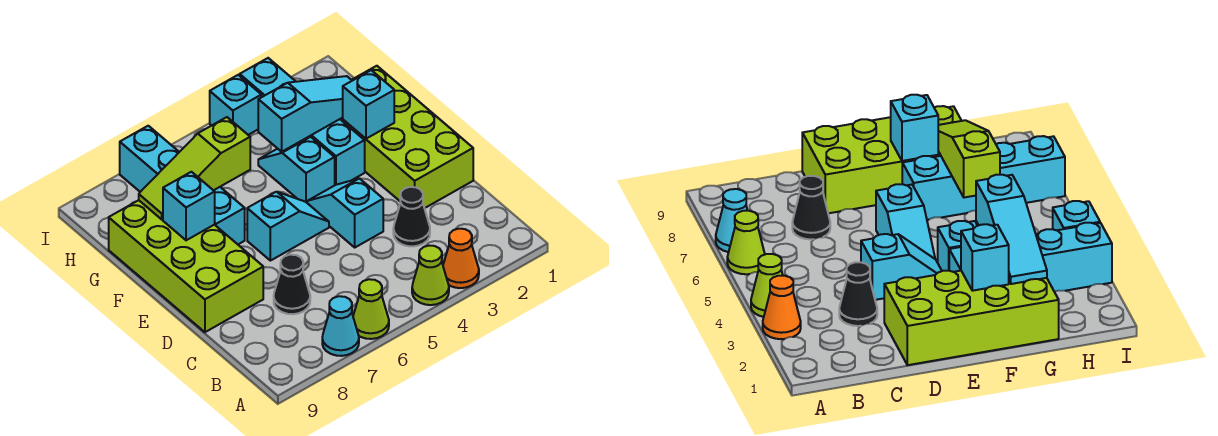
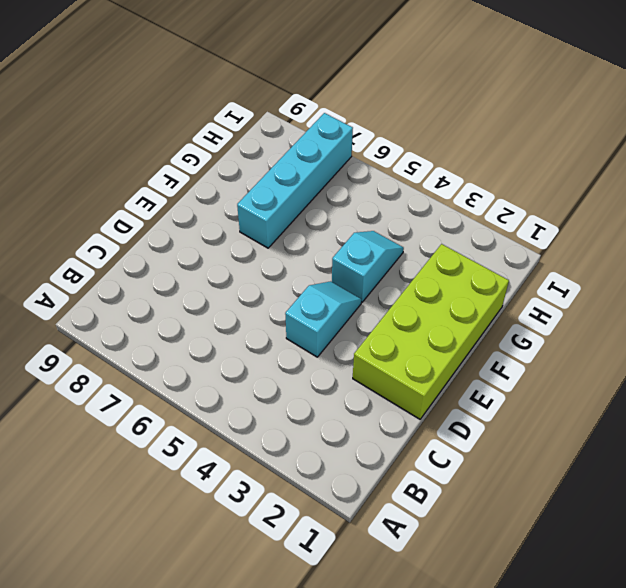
none -> orange cone A3 level 1
none -> lime cone A4 level 1
none -> lime cone A6 level 1

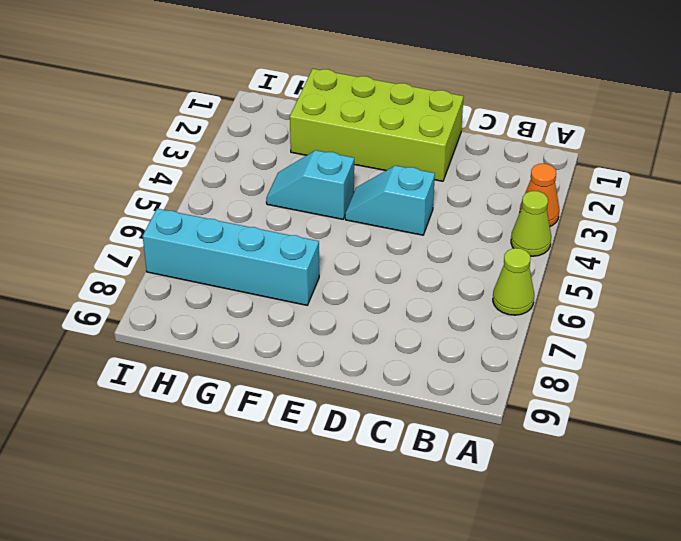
none -> cyan cone A7 level 1
none -> black cone C3 level 1
none -> black cone C7 level 1

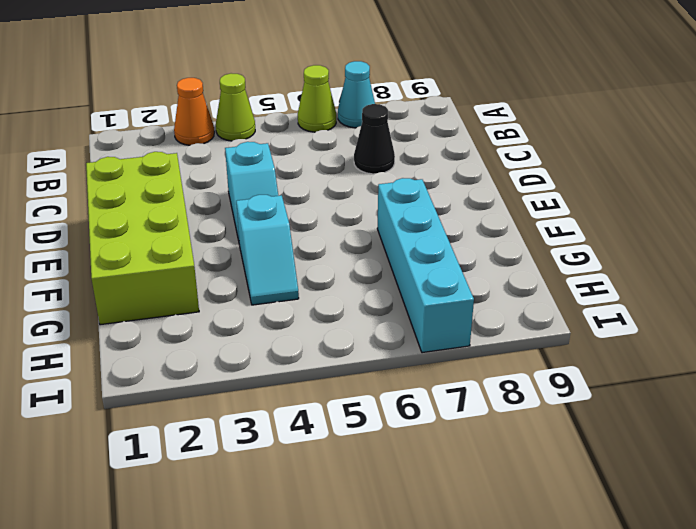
none -> black cone C3 level 1
none -> lime brick D8:G9 level 1
none -> cyan slope E5:E6 level 1 top 6

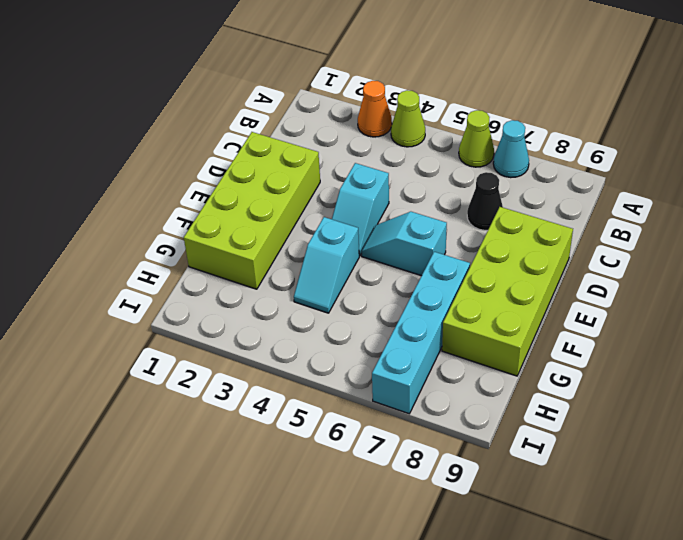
none -> black cone C3 level 1
none -> cyan brick F3:I3 level 1
none -> cyan brick I4 level 1

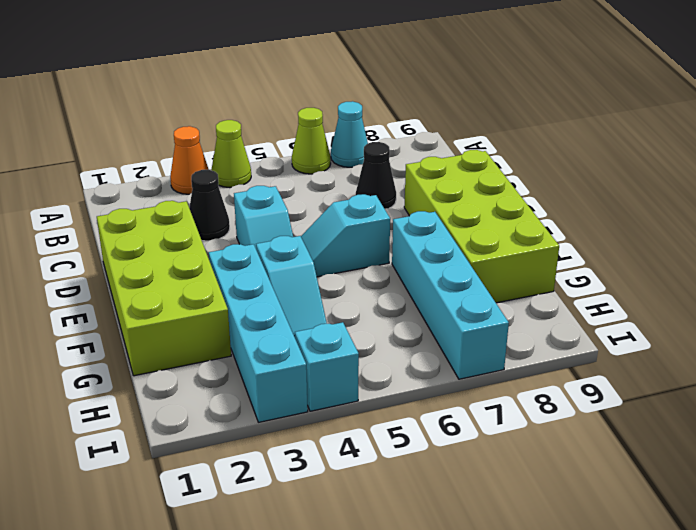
none -> cyan brick F2 level 2
none -> cyan brick F8 level 2
none -> cyan slope G2:G4 level 2 top 4

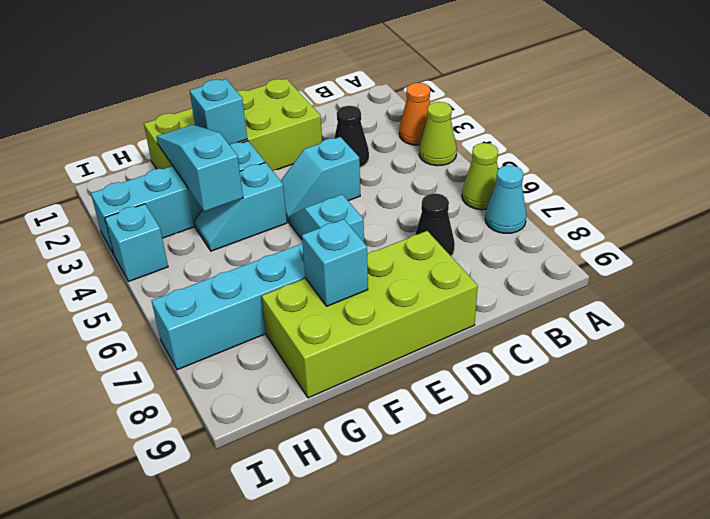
none -> lime slope G6:G8 level 2 top 6

